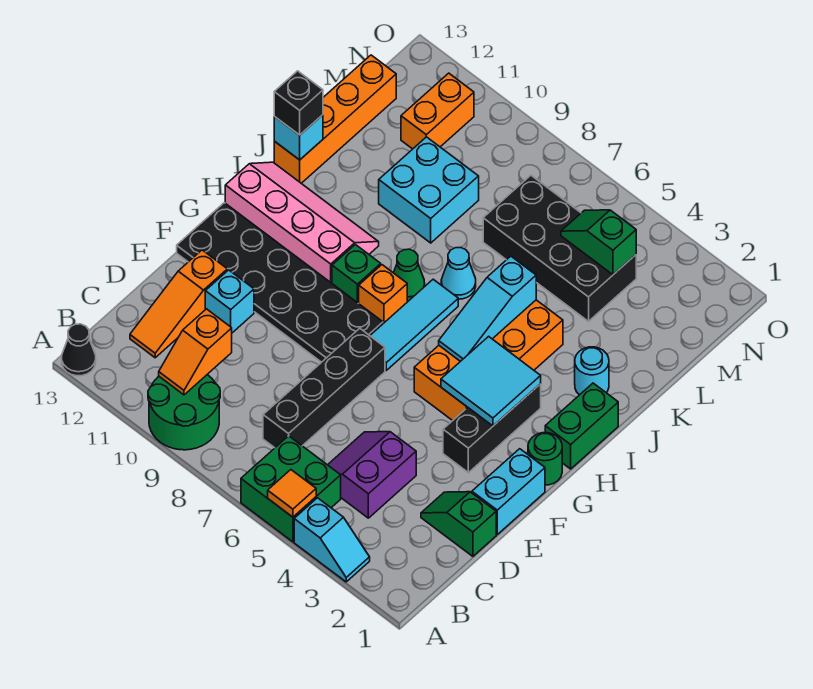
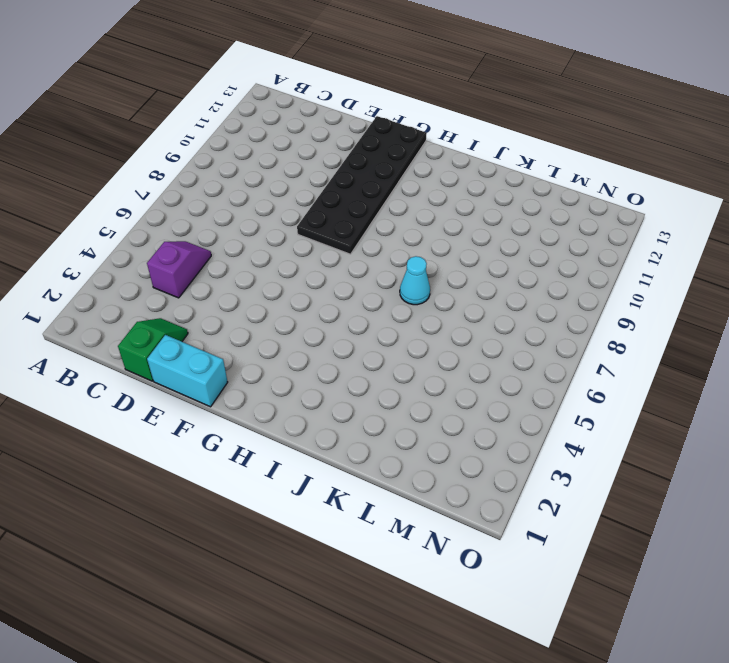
purple slope C4:C5 level 1 top 4 -> purple slope C4:D5 level 1 top 4
none -> cyan slope A3:A4 level 1 top 4
none -> green brick A5:B6 level 1
none -> green round brick A9:B10 level 1
none -> black cone A13 level 1

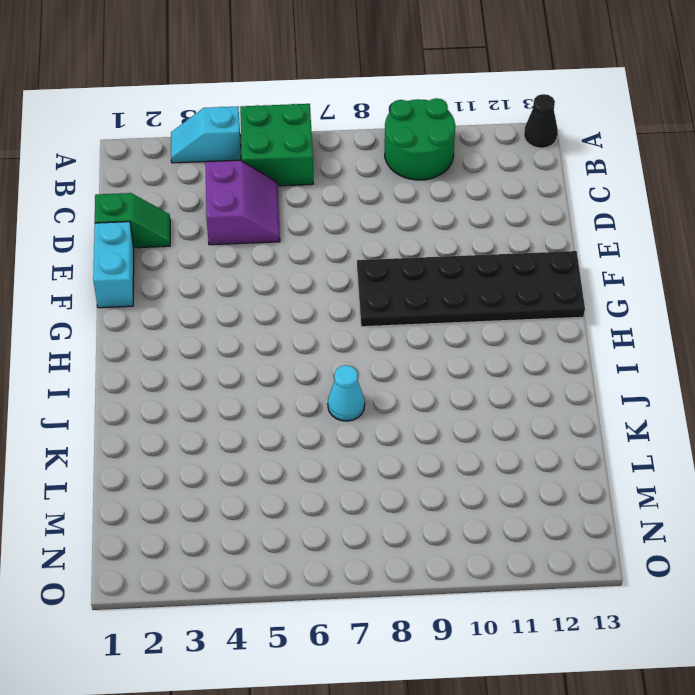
none -> black brick C7:F7 level 1
none -> orange slope C12:E12 level 1 top E
none -> cyan brick E11 level 1
none -> black brick F3:H3 level 1

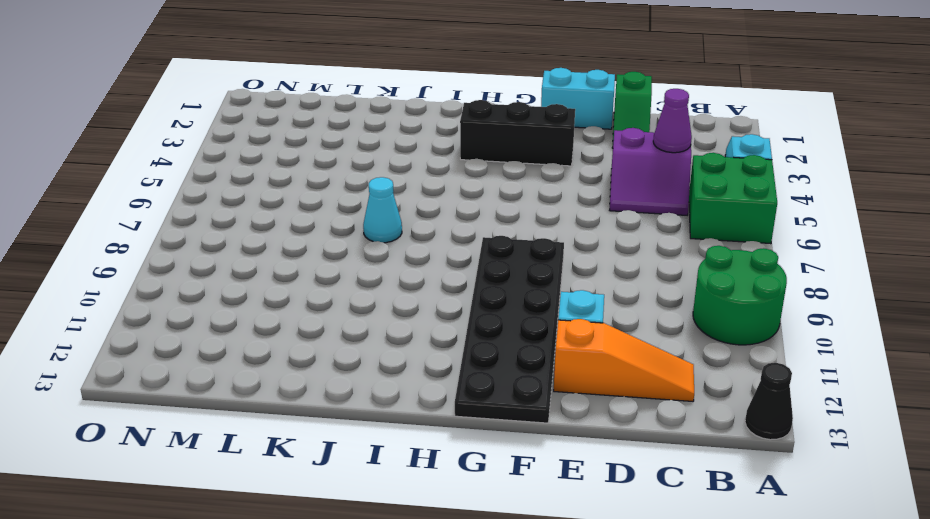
purple cone C4 level 2 -> none
none -> black brick C7:F7 level 1
none -> green round brick G1 level 1
none -> orange brick G4:J5 level 1
none -> cyan tile G7:I7 level 1

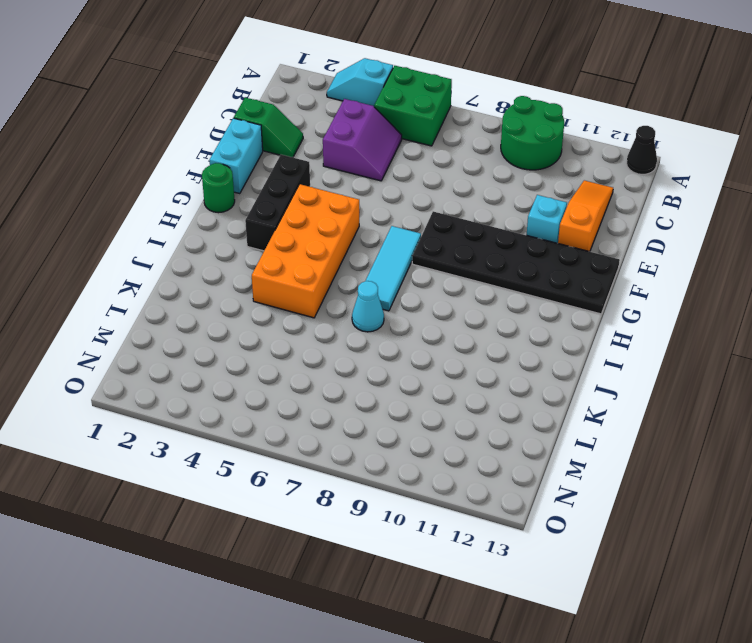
none -> black brick C7:F7 level 1
none -> green brick H1:I1 level 1
none -> orange brick H8 level 1
none -> green brick H9 level 1

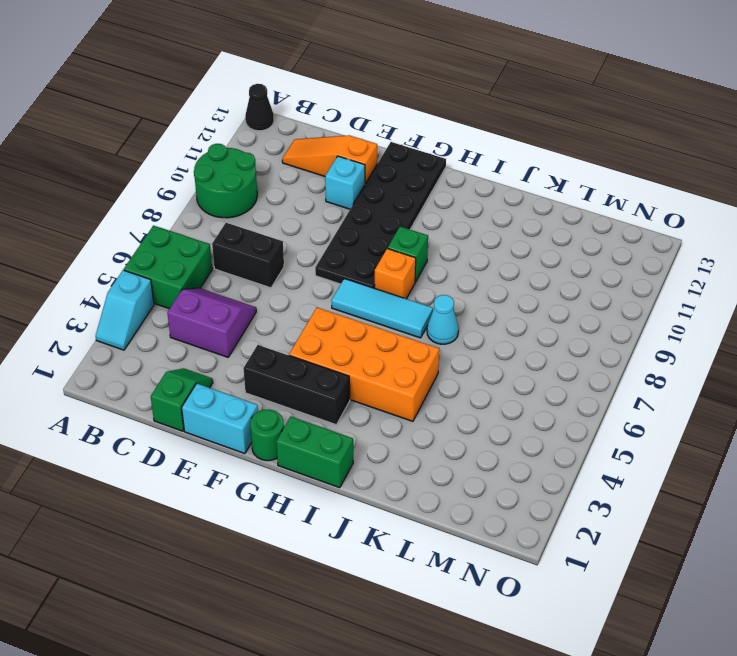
black brick C7:D7 level 1 -> black brick C7:F7 level 1
none -> pink slope H10:I13 level 1 top H
none -> green cone I8 level 1
none -> cyan round brick J2 level 1
none -> orange brick J13:M13 level 1

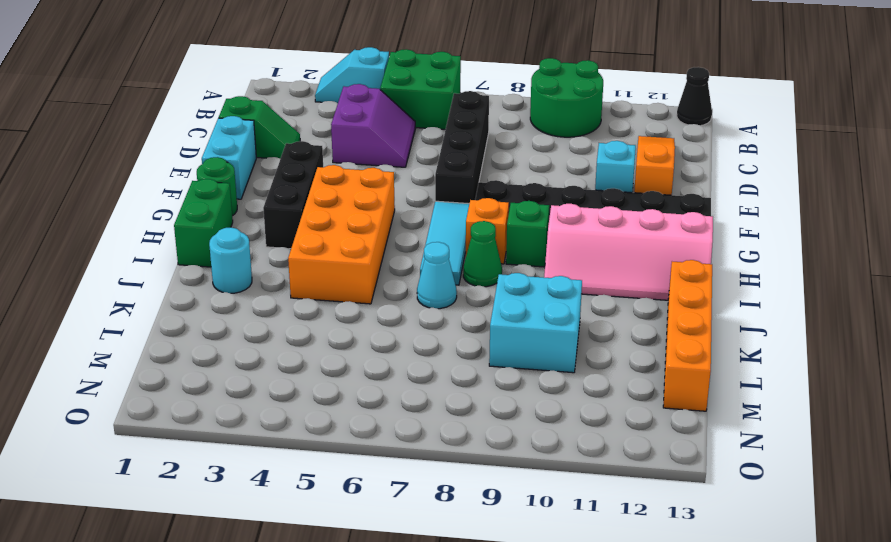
none -> black brick L4:M7 level 1
none -> orange brick M11:N11 level 1
none -> orange tile A5 level 2
none -> orange slope B10:C10 level 2 top C

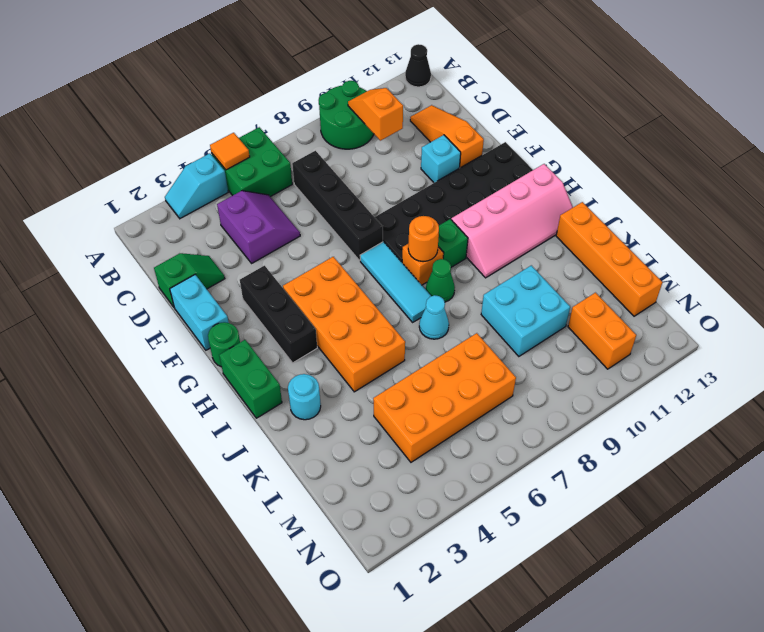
orange round brick H8 level 2 -> none
orange brick L4:M7 level 1 -> black brick L4:M7 level 1
none -> cyan tile G3:H4 level 2
none -> cyan slope H5:J5 level 2 top J
none -> cyan brick J13 level 2
none -> green slope M4:M5 level 2 top 4

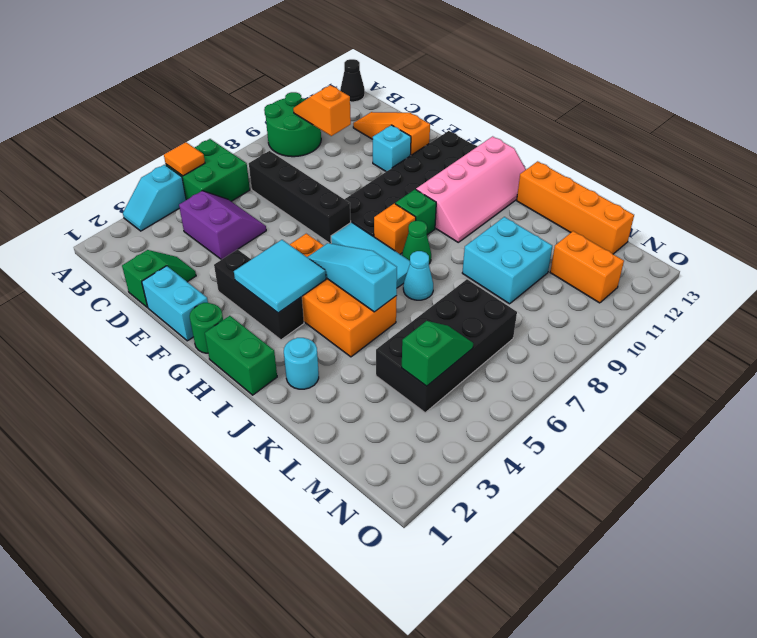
none -> cyan brick J13 level 2
none -> black brick J13 level 3

